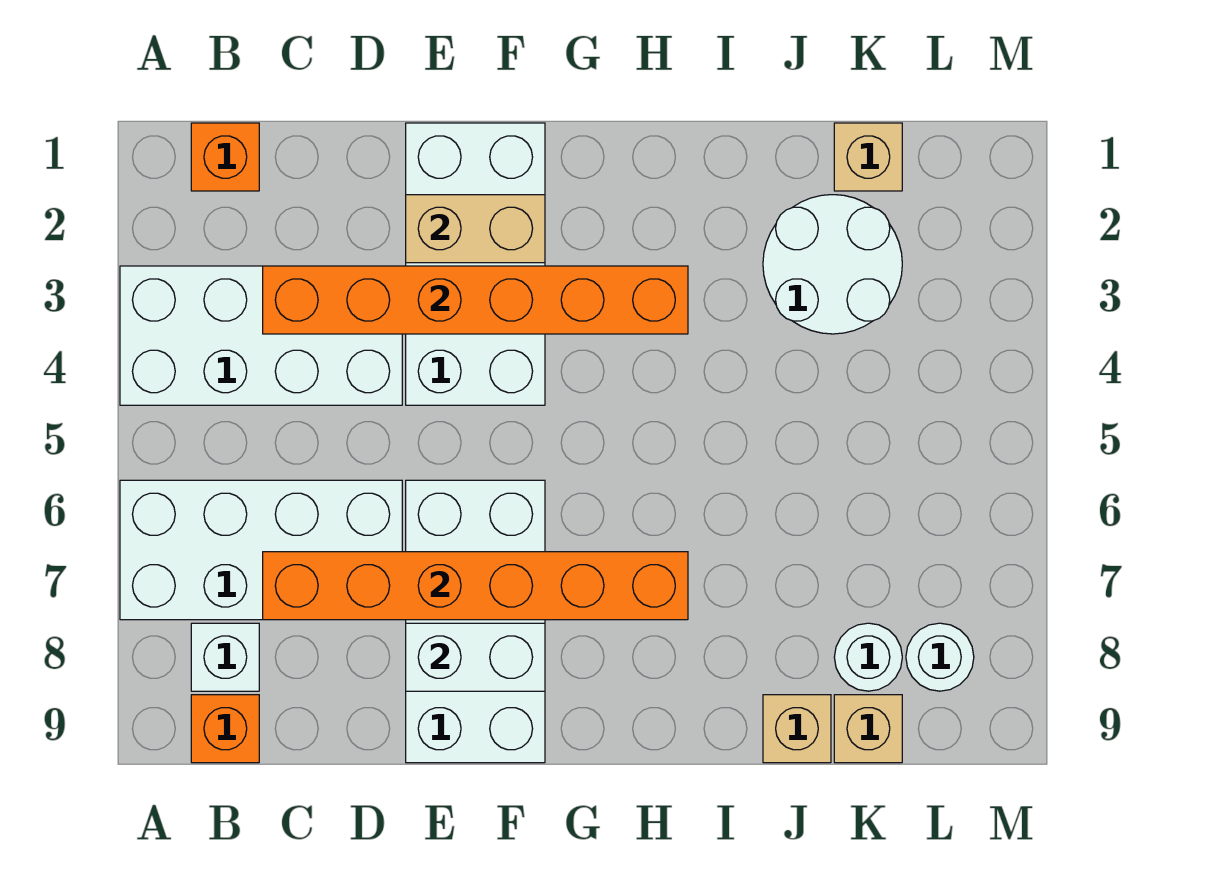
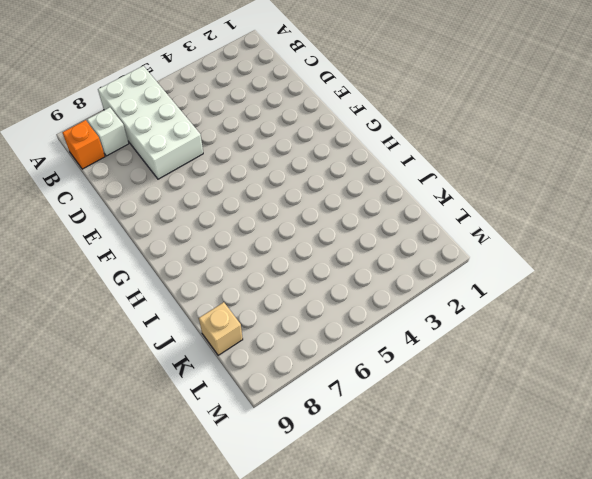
none -> white brick A3:D4 level 1
none -> orange brick B1 level 1
none -> white brick E1:F4 level 1

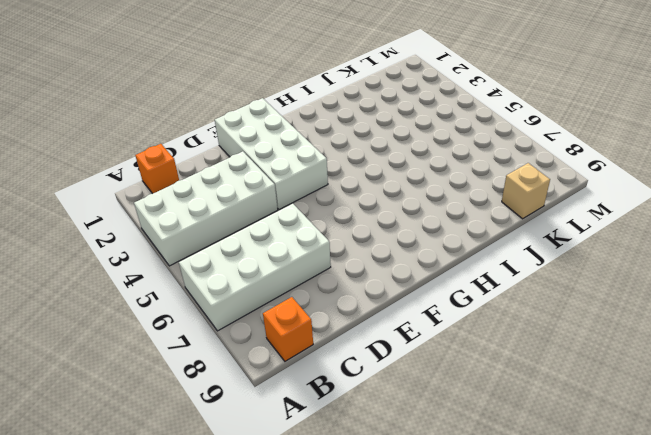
none -> white brick B8 level 1
none -> white brick E6:F9 level 1
none -> white round brick J2:K3 level 1

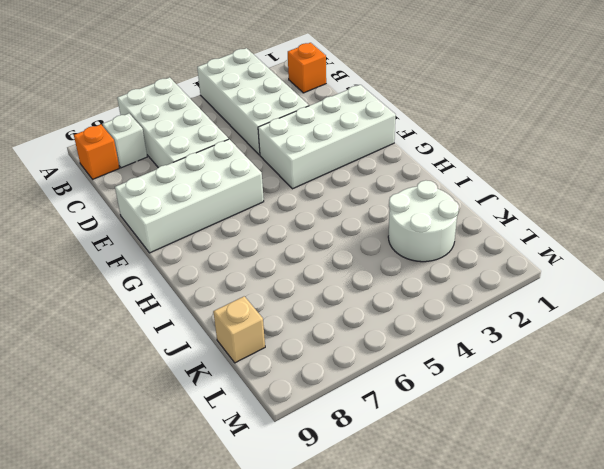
none -> tan brick J9 level 1
none -> tan brick K1 level 1
none -> white round brick K8 level 1

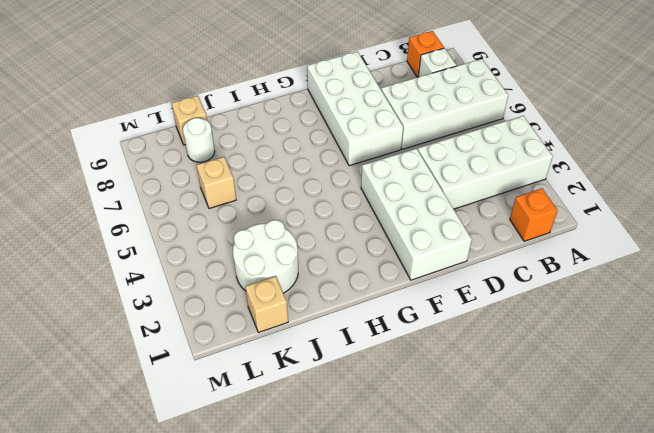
tan brick K6 level 1 -> tan brick J9 level 1
none -> white round brick L8 level 1
none -> orange brick C3:H3 level 2
none -> orange brick C7:H7 level 2

